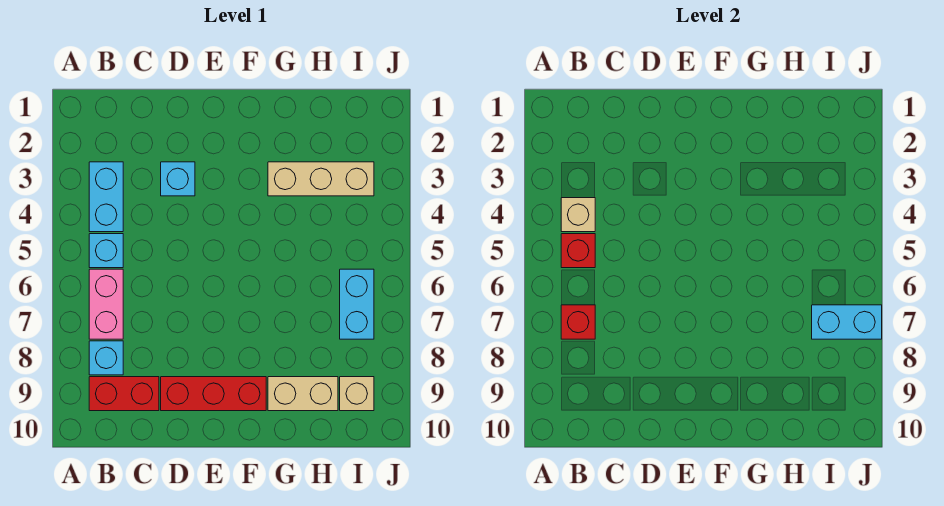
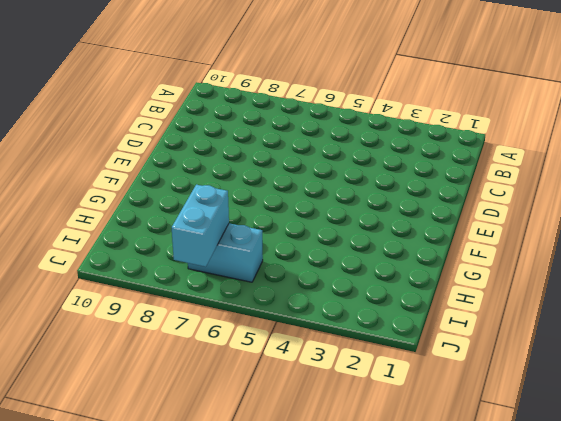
none -> cyan brick B3:B4 level 1
none -> cyan brick B5 level 1
none -> pink brick B6:B7 level 1

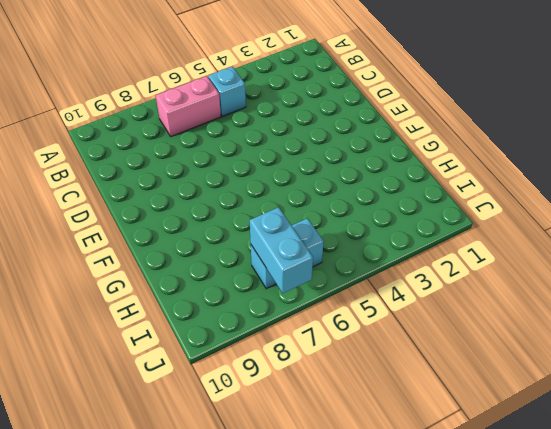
none -> cyan brick B3:B4 level 1
none -> cyan brick B8 level 1
none -> red brick B9:C9 level 1

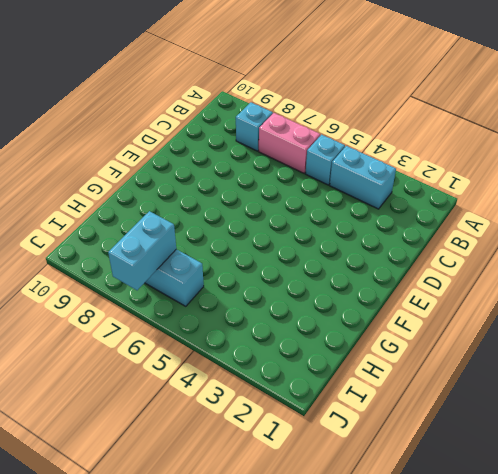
none -> red brick B9:C9 level 1
none -> cyan brick D3 level 1
none -> red brick D9:F9 level 1

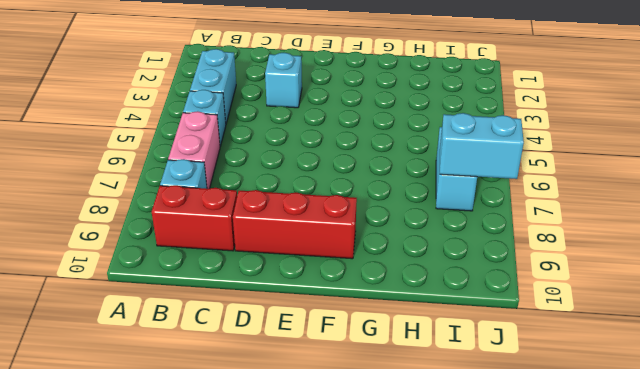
none -> tan brick G3:I3 level 1
none -> tan brick G9:H9 level 1
none -> tan brick I9 level 1

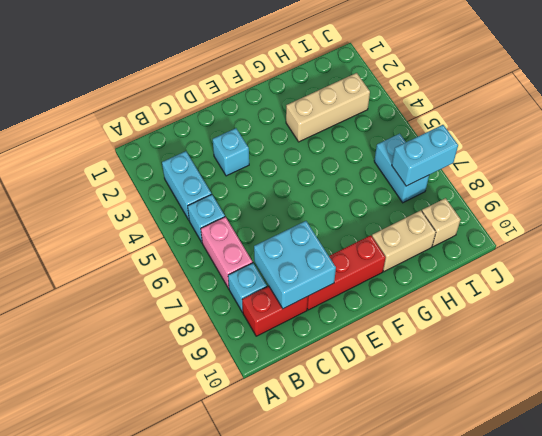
cyan brick C8:D9 level 2 -> none
none -> tan brick B4 level 2
none -> red brick B5 level 2
none -> red brick B7 level 2

